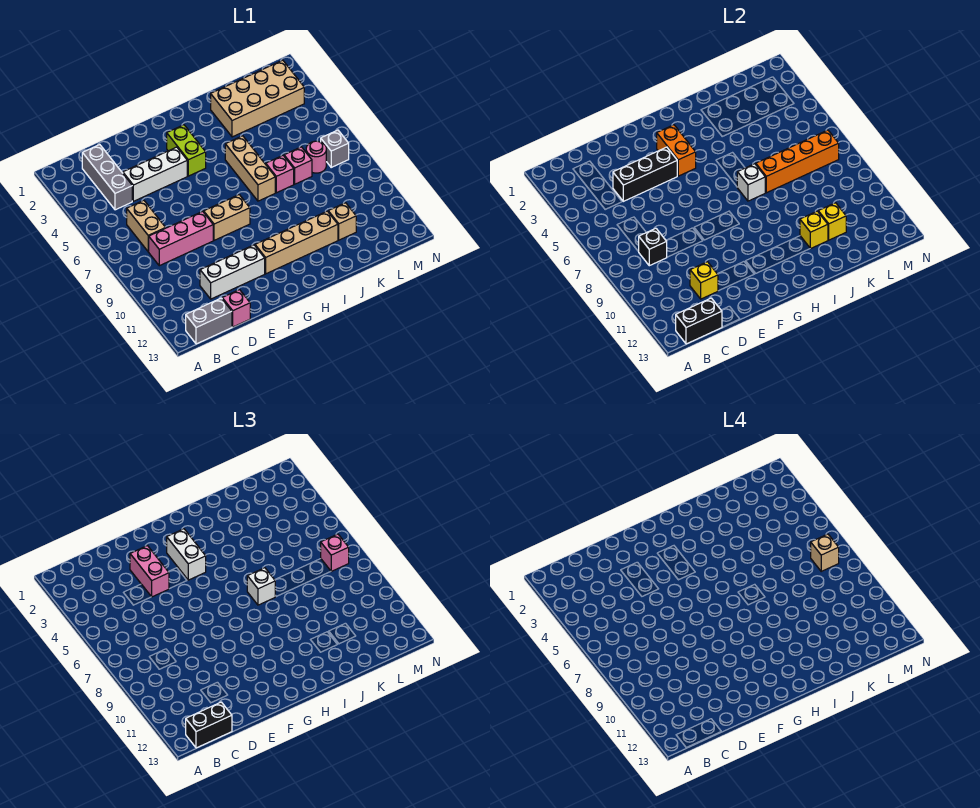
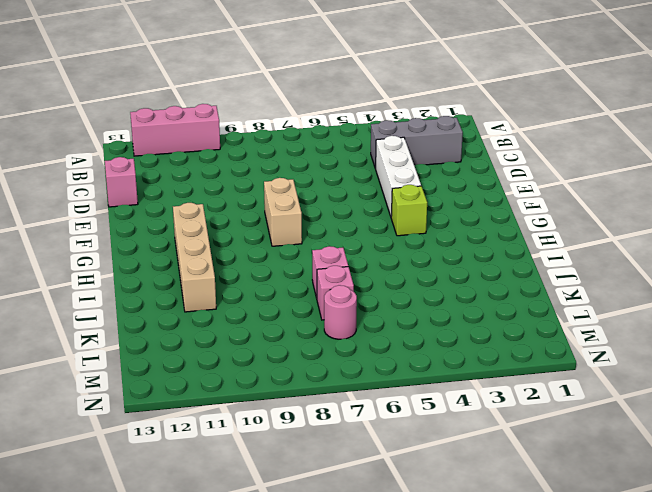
pink brick A10:A12 level 1 -> pink brick C8:E8 level 1
lime brick G4 level 1 -> lime brick G3:G4 level 1
none -> grey brick B13:C13 level 1
none -> tan brick C6:C7 level 1
none -> white brick D11:F11 level 1
none -> tan brick I5:I7 level 1

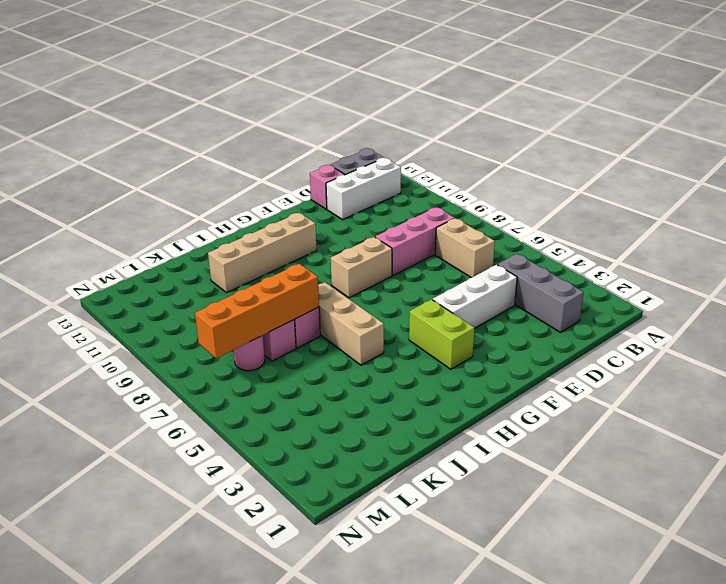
white brick B12:D12 level 1 -> white brick D11:F11 level 1
none -> tan brick J2:M3 level 1
none -> tan brick K11 level 1
none -> grey brick M7 level 1
none -> black brick B13:C13 level 2

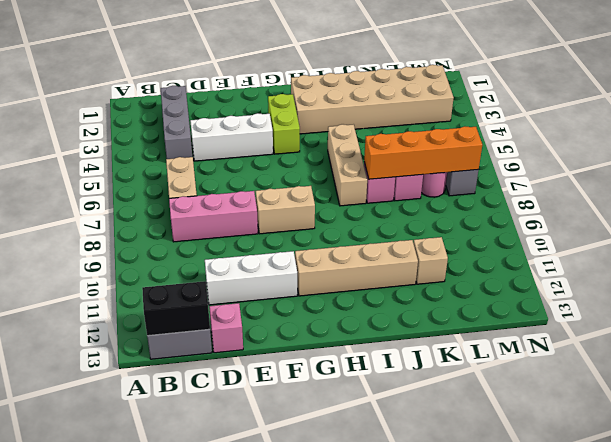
tan brick H2:M3 level 1 -> tan brick J2:M3 level 1
none -> black brick C8 level 2
none -> black brick D4:F4 level 2
none -> yellow brick D11 level 2
none -> orange brick G3:G4 level 2

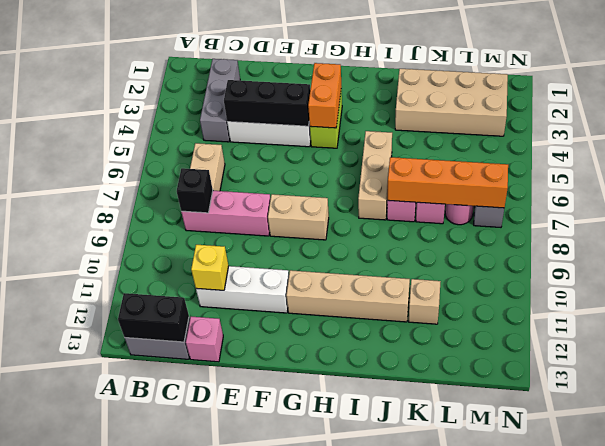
none -> white brick I7 level 2
none -> yellow brick J11 level 2
none -> yellow brick K11 level 2
none -> black brick B13:C13 level 3

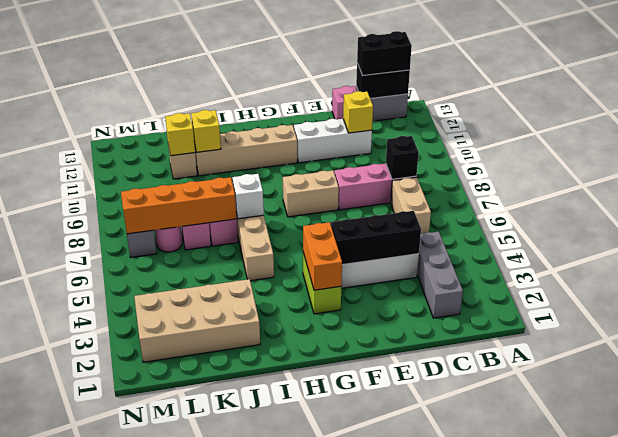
none -> pink brick E3:E4 level 3
none -> white brick G3:G4 level 3
none -> white brick I7 level 3
none -> pink brick M7 level 3

